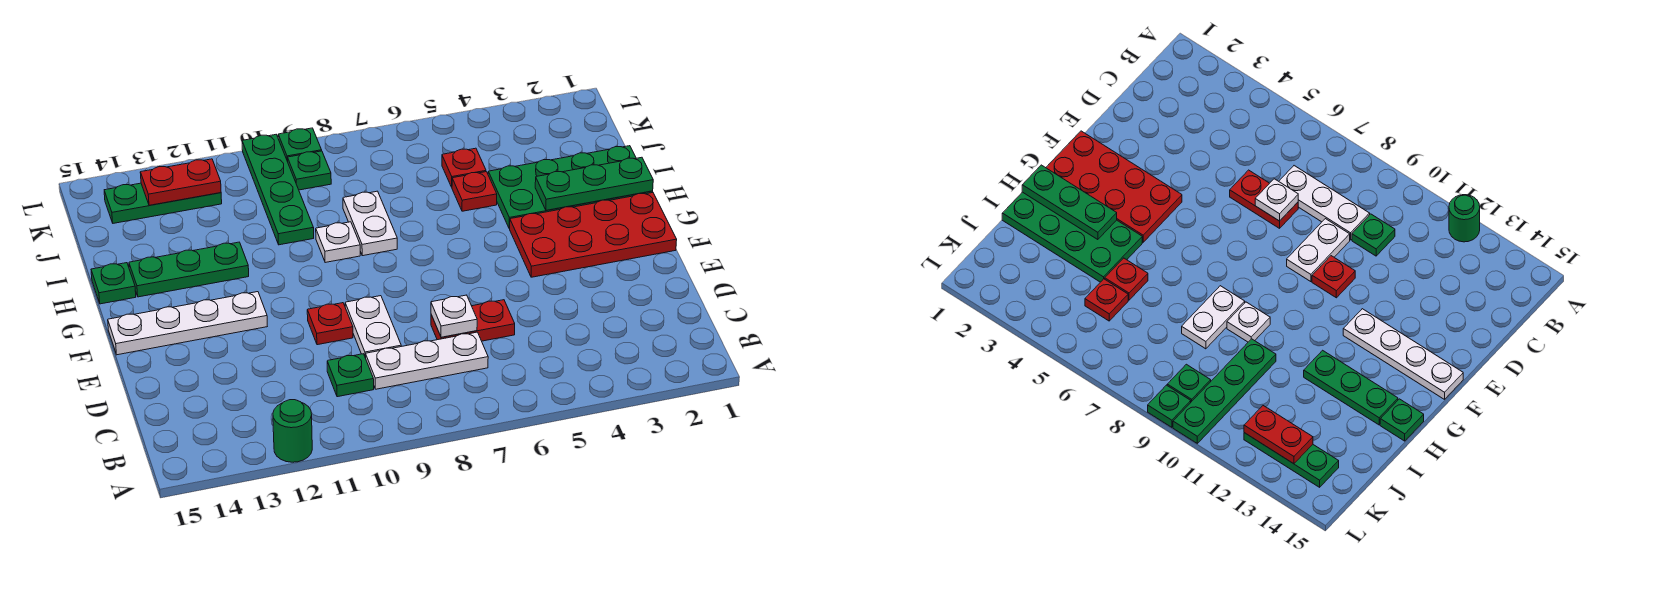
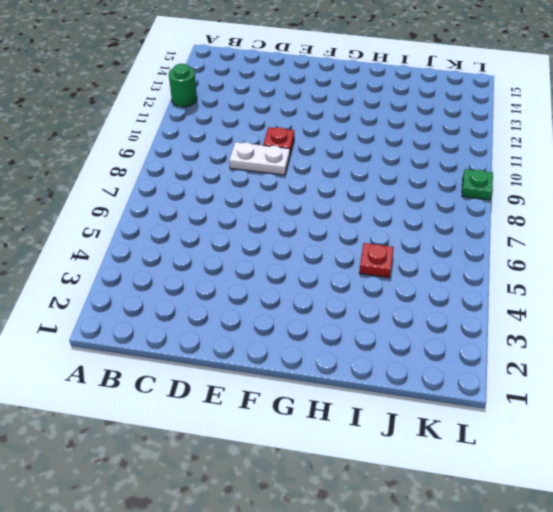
none -> white plate C7:C9 level 1
none -> green plate C10 level 1
none -> red plate D6:D7 level 1

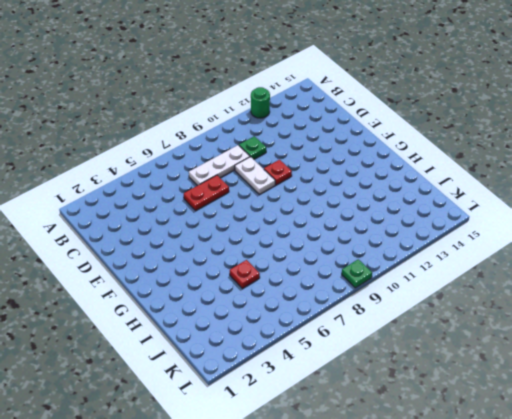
none -> red plate F1:G4 level 1
none -> white plate F12:F15 level 1
none -> green plate H1:I4 level 1

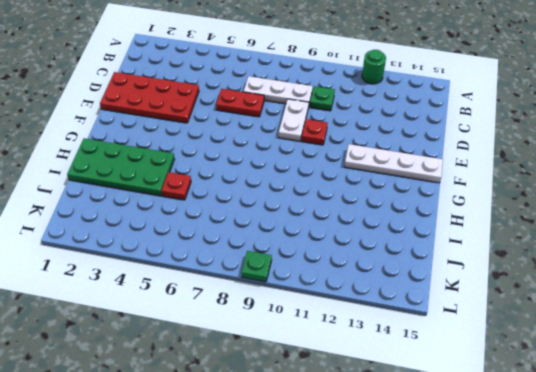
red plate D1:E4 level 1 -> red plate F1:G4 level 1
none -> white plate H8:I8 level 1
none -> white plate H9 level 1
none -> green plate H12:H14 level 1

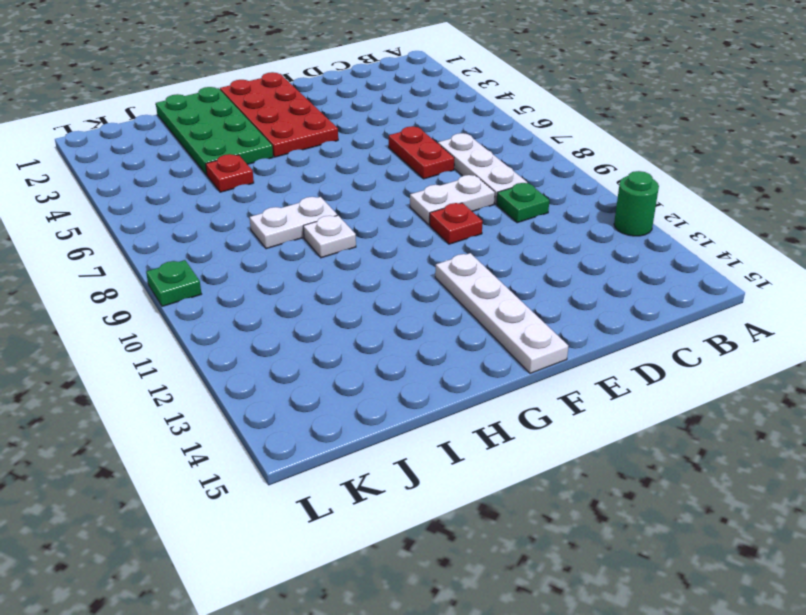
none -> green plate H12:H14 level 1
none -> green plate H15 level 1
none -> green plate I10:L10 level 1

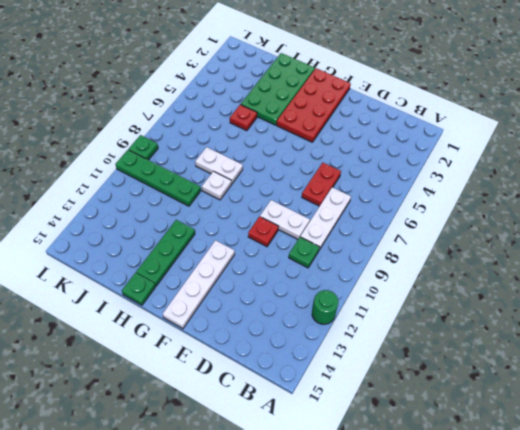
none -> red plate J5 level 1
none -> green plate K9 level 1
none -> green plate K12:K14 level 1

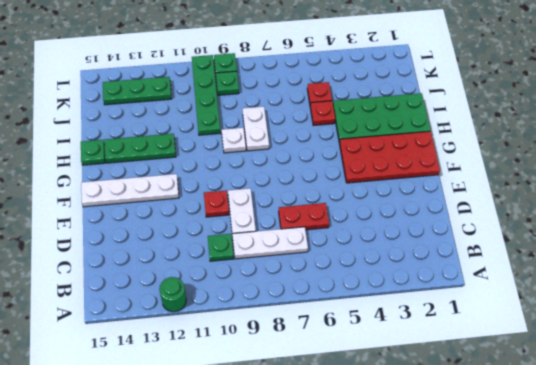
none -> white plate D7 level 2
none -> green plate H1:H3 level 2
none -> red plate K12:K13 level 2

